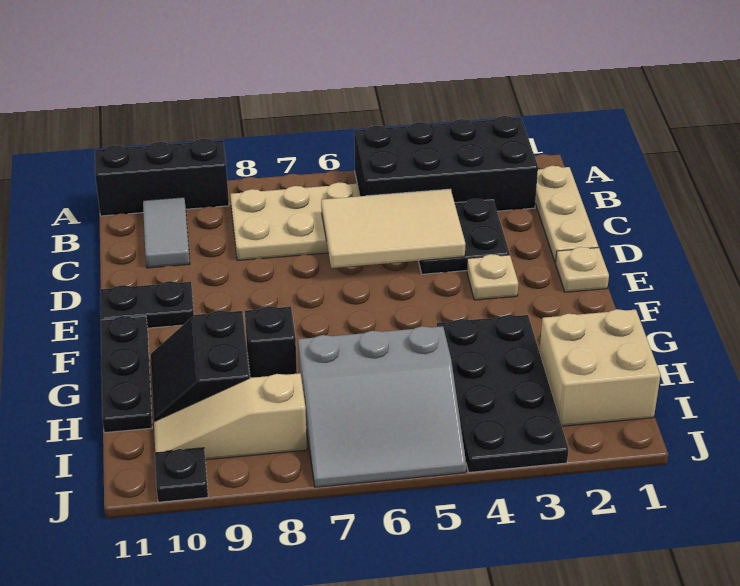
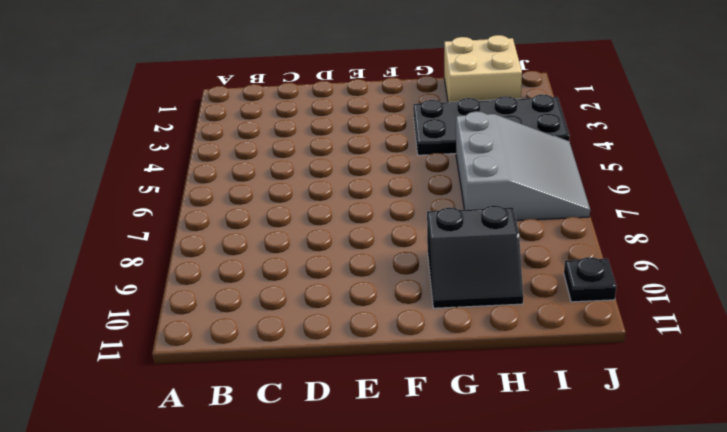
none -> black brick A2:B5 level 1
none -> black brick A9:A11 level 1
none -> tan plate B1:D1 level 1

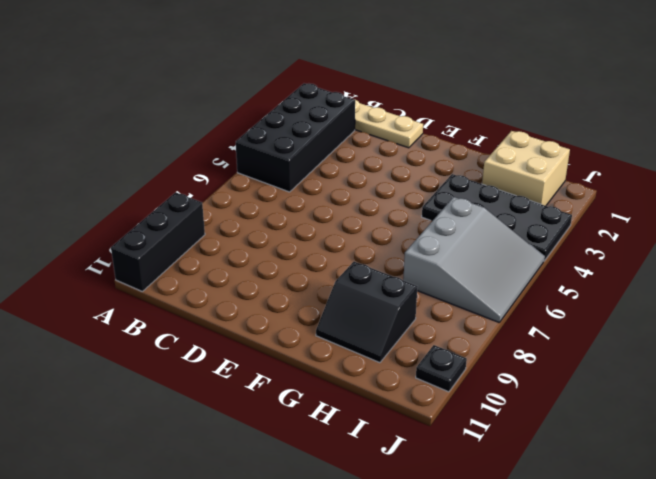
none -> tan plate B6:C8 level 1
none -> grey tile B10:C10 level 1
none -> black plate C3:D4 level 1

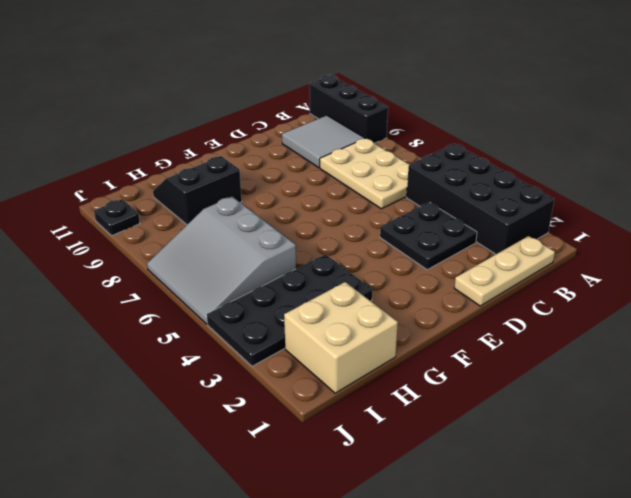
grey tile B9:C10 level 1 -> grey tile B10:C10 level 1
none -> tan plate E1 level 1
none -> tan plate E3 level 1
none -> black plate E10:E11 level 1

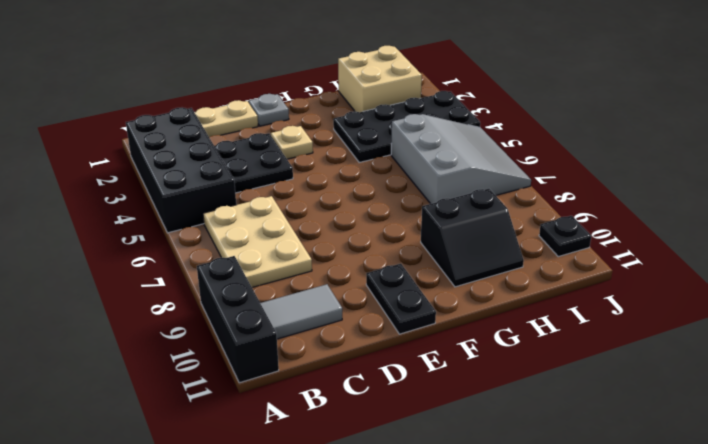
grey plate E1 level 1 -> tan plate E1 level 1
none -> black plate F11:H11 level 1
none -> black brick G8 level 1
none -> tan slope I8:I10 level 1 top 8

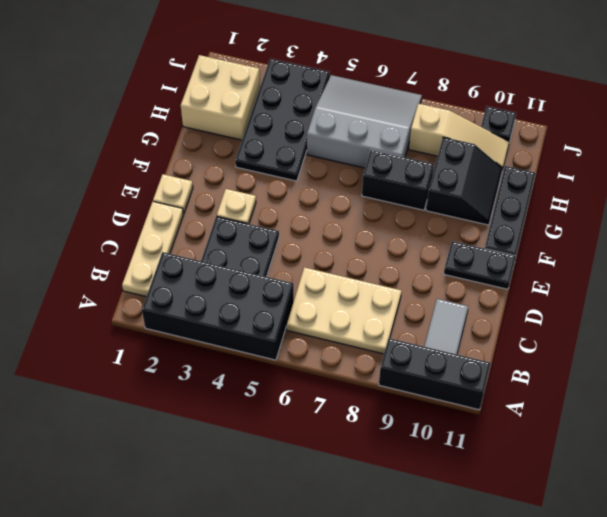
black brick G7:G8 level 1 -> black brick G8 level 1
none -> tan tile C4:D6 level 2

